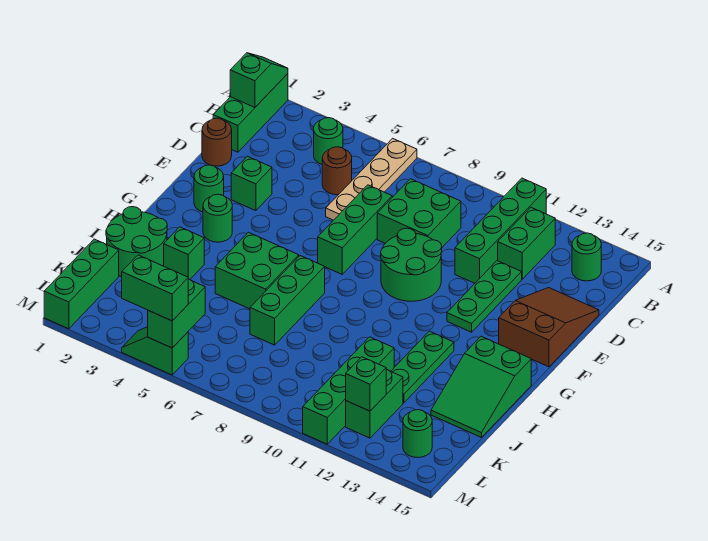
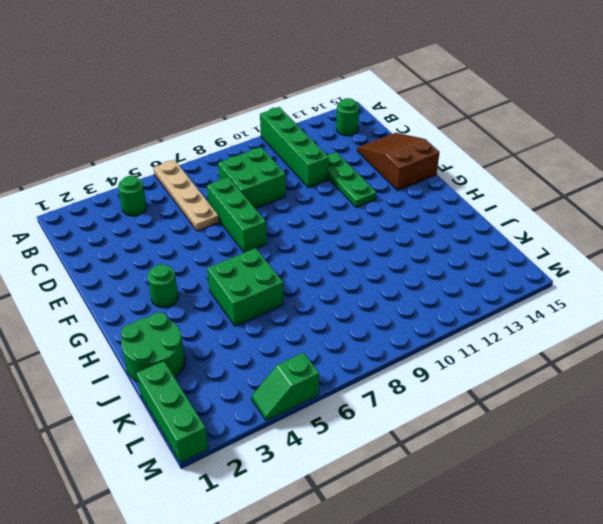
none -> green brick A1:C1 level 1
none -> green brick B12:C12 level 1
none -> brown round brick C5 level 1
none -> brown round brick D1 level 1

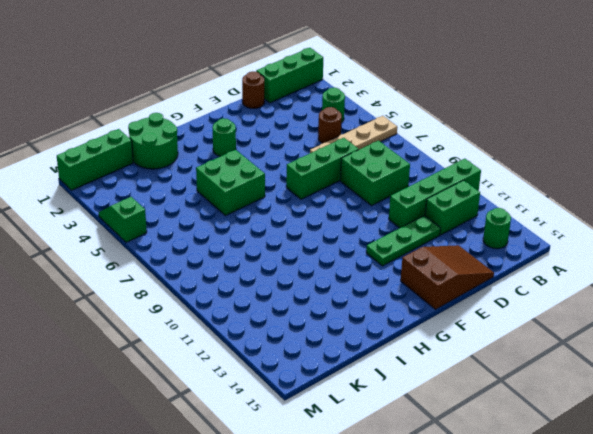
none -> green brick E3 level 1
none -> green round brick E9:F10 level 1
none -> green round brick F2 level 1
none -> green brick H7:J7 level 1

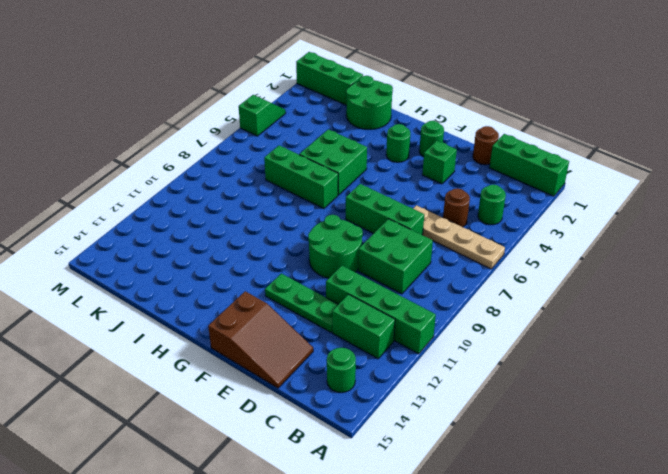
none -> green plate H12:J12 level 1
none -> green slope H14:J15 level 1 top H
none -> green brick I3 level 1
none -> green brick J11:M11 level 1

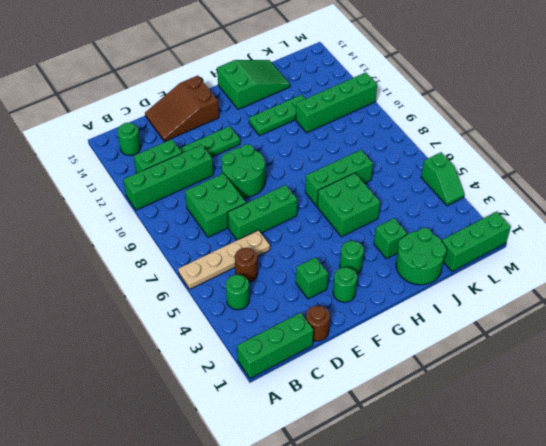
none -> green brick K12:L12 level 1
none -> green round brick L14 level 1
none -> green slope A1:B1 level 2 top B
none -> green brick L5:M5 level 2

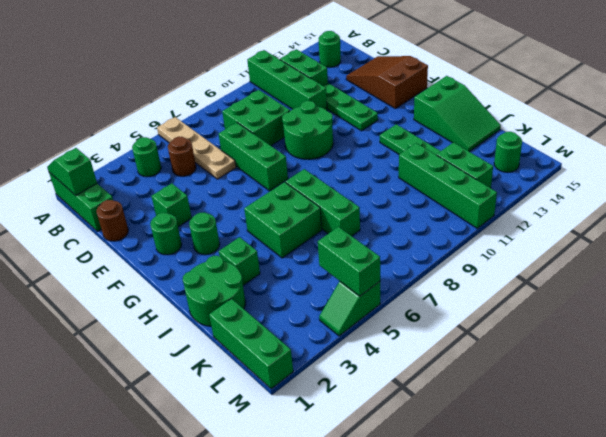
none -> green brick L12 level 2
none -> green brick M4:M5 level 3

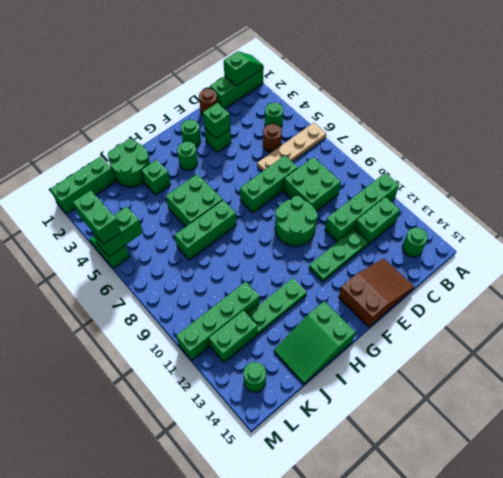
green brick E3 level 2 -> green brick L12 level 2

